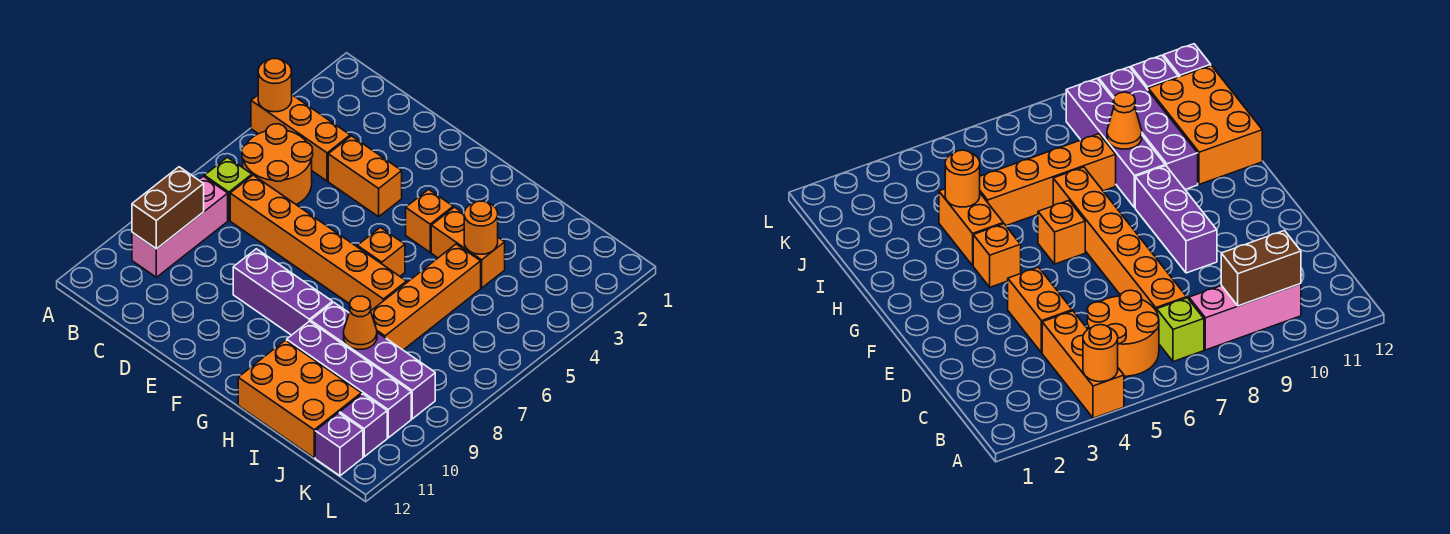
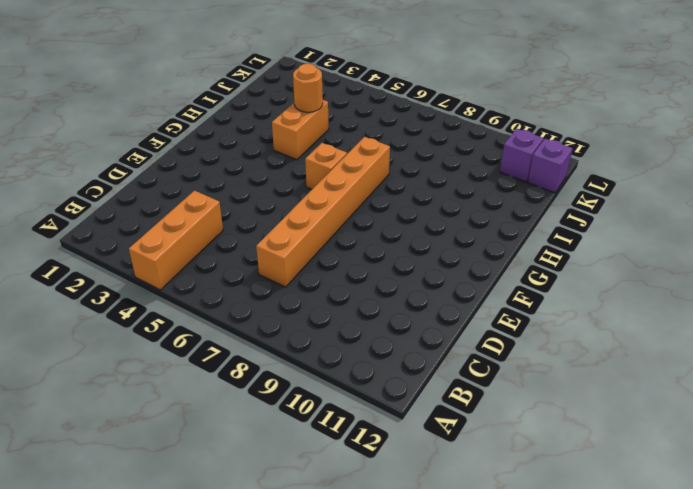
none -> orange round brick B5:C6 level 1
none -> lime brick B7 level 1
none -> pink brick B8:B10 level 1

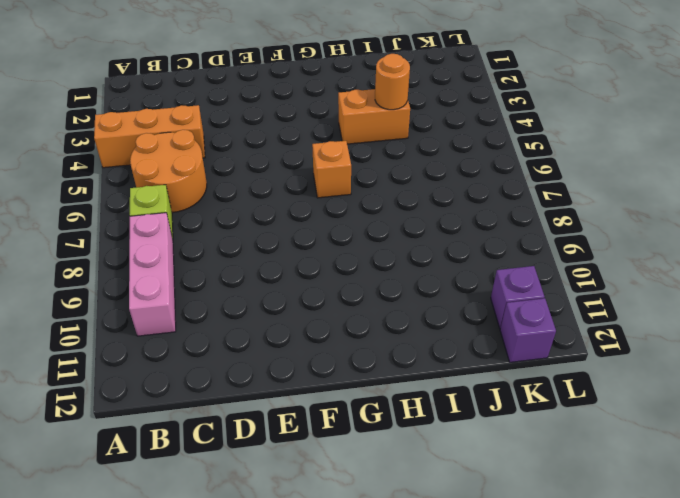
none -> orange brick C7:H7 level 1
none -> orange brick D4:E4 level 1
none -> purple brick E9:G9 level 1

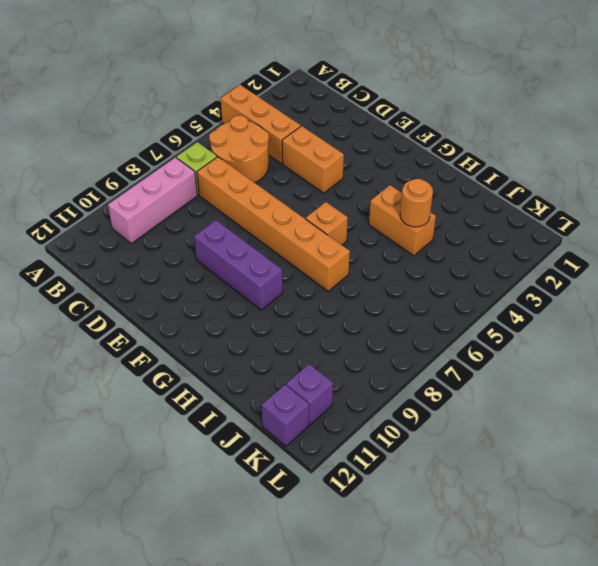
none -> orange brick G4 level 1
none -> purple brick H9:K9 level 1
none -> purple brick H10:K10 level 1

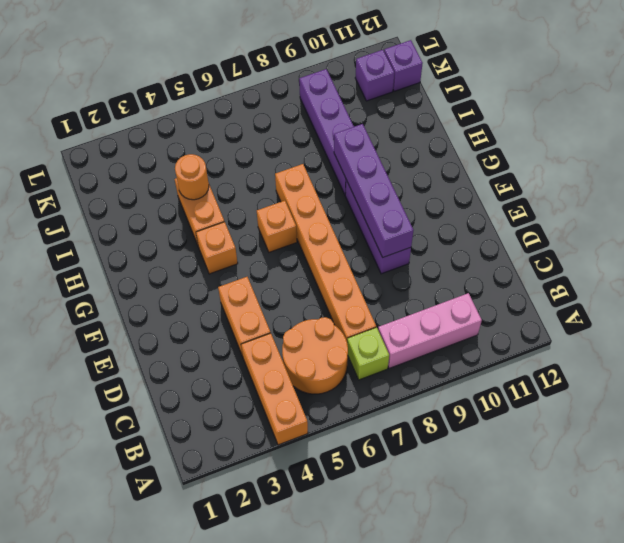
purple brick E9:H9 level 2 -> purple brick H10:K10 level 1
none -> orange brick H11:J12 level 1
none -> orange brick I5:I8 level 1
none -> orange round brick A4 level 2

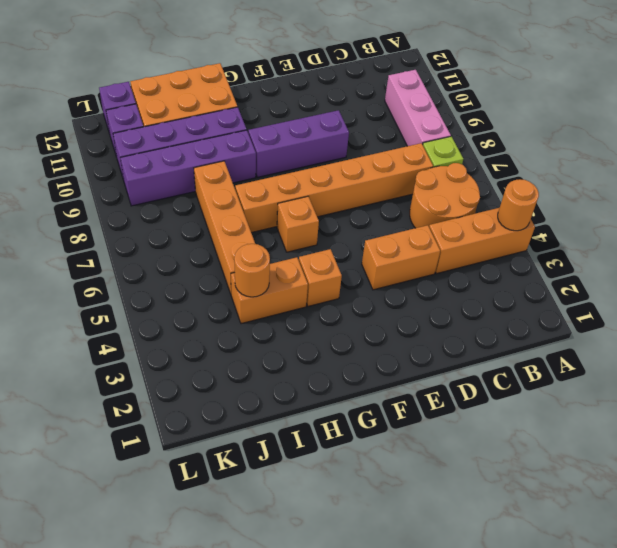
none -> brown brick B9:B10 level 2
none -> orange cone I9 level 2

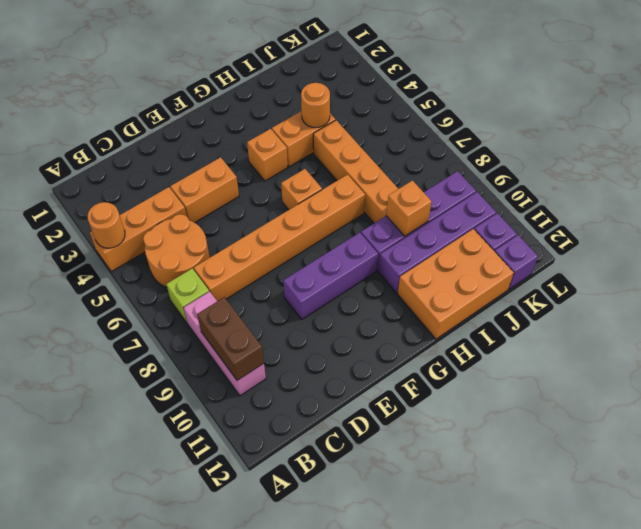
orange brick I9 level 2 -> orange cone I9 level 2

